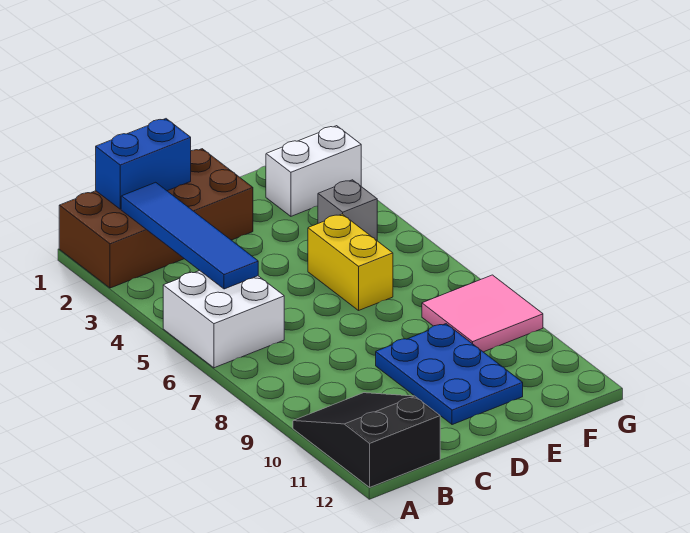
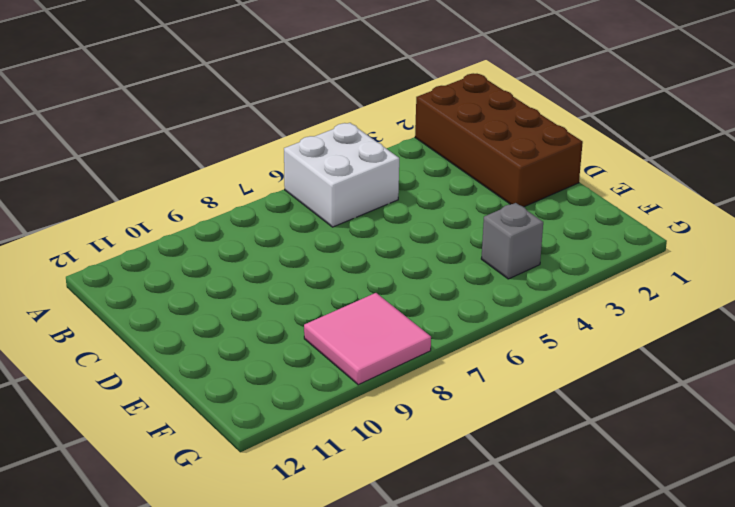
none -> black slope A10:B12 level 1 top 12
none -> blue plate D9:E11 level 1

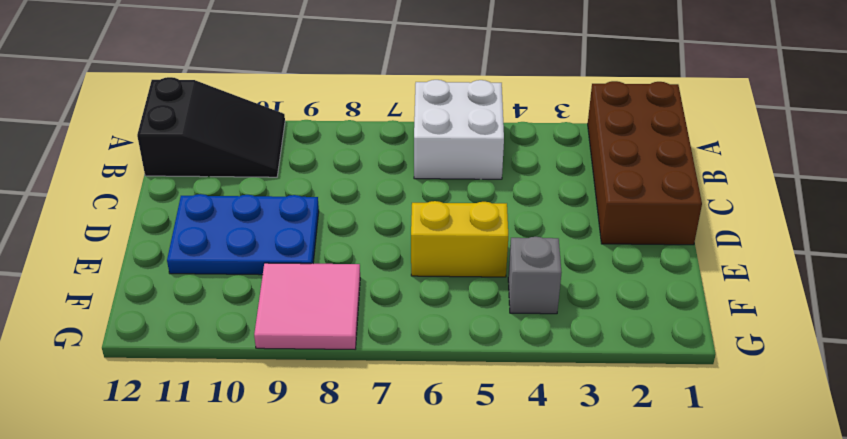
none -> white brick F2:G2 level 1
none -> blue brick B1:C1 level 2

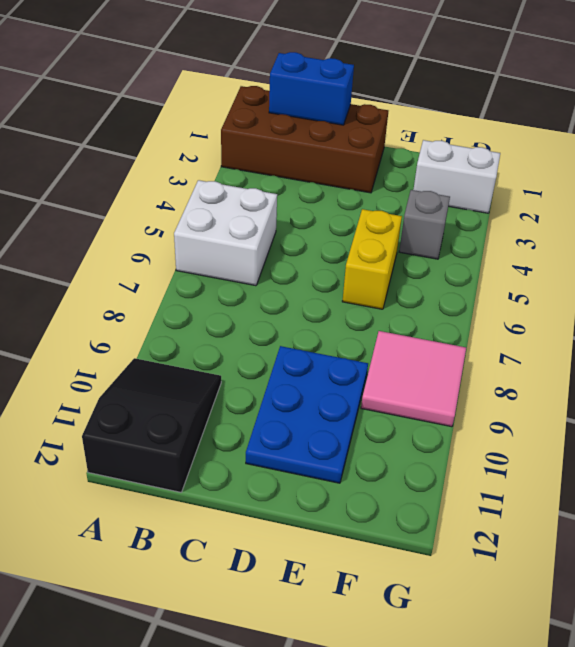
none -> blue tile B2:B5 level 2

